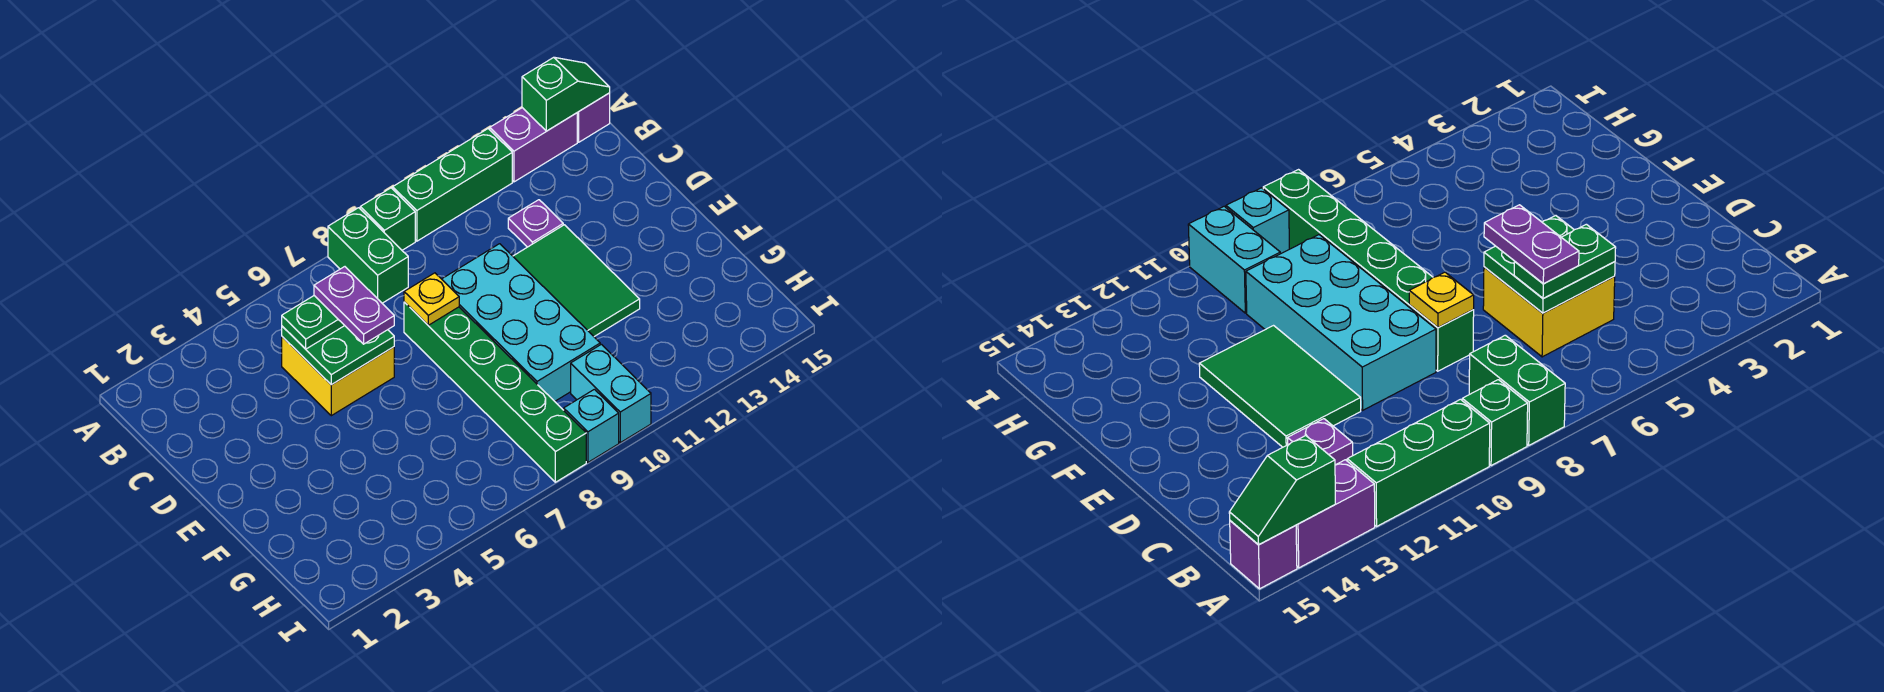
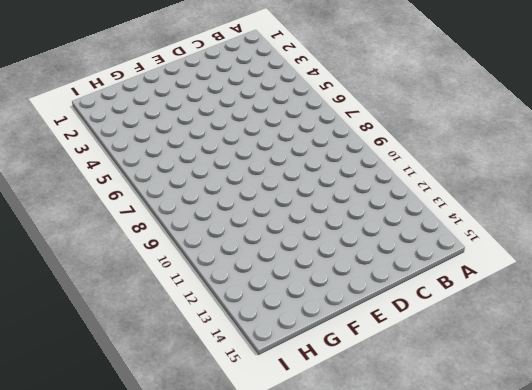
none -> green brick A8:B8 level 1
none -> green brick A9 level 1
none -> green brick A10:A12 level 1

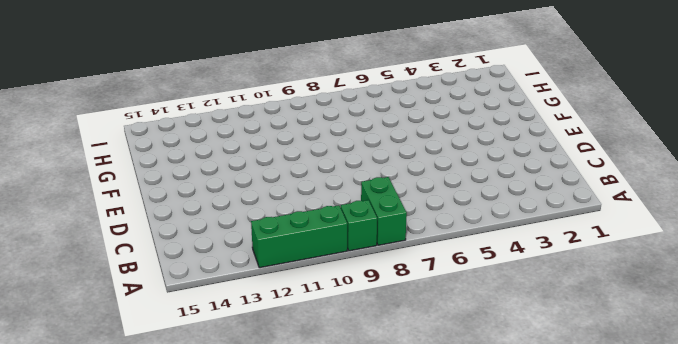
none -> purple brick A13:A14 level 1
none -> purple brick A15 level 1
none -> yellow brick C5:D6 level 1

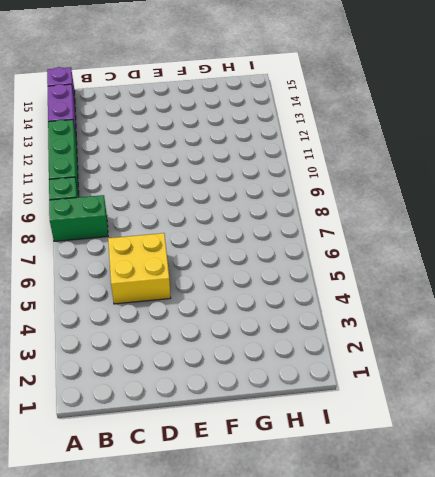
none -> purple plate C12 level 1
none -> green brick D8:I8 level 1
none -> cyan brick D9:G10 level 1

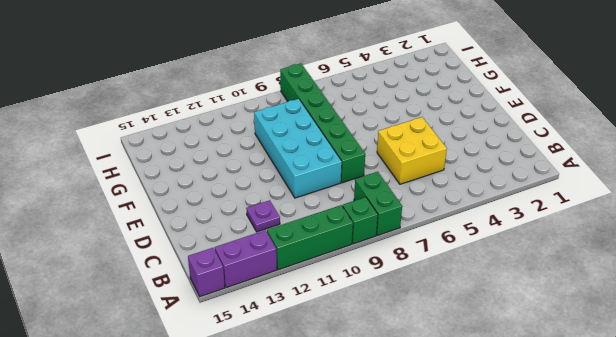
none -> green tile D11:F12 level 1
none -> cyan brick H10:I10 level 1
none -> cyan brick I9 level 1

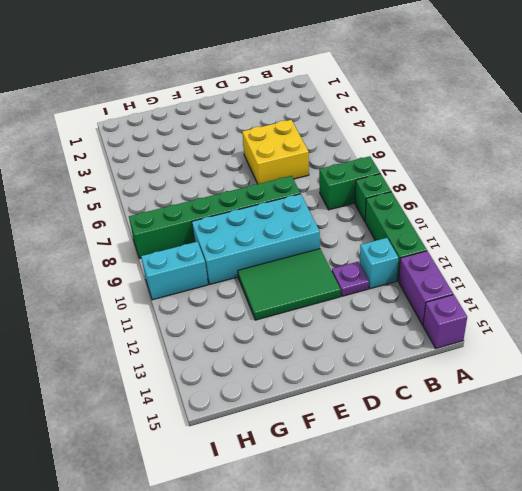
cyan brick B12 level 1 -> cyan brick I9 level 1
none -> green slope A14:A15 level 2 top 14
none -> green plate C5:D6 level 2
none -> yellow plate D8 level 2

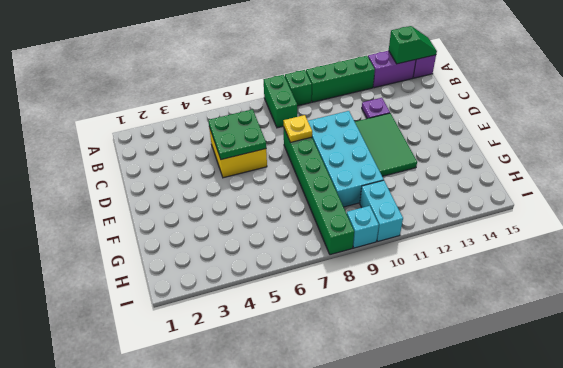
none -> green plate C5:C6 level 3
none -> purple plate C6:D6 level 4

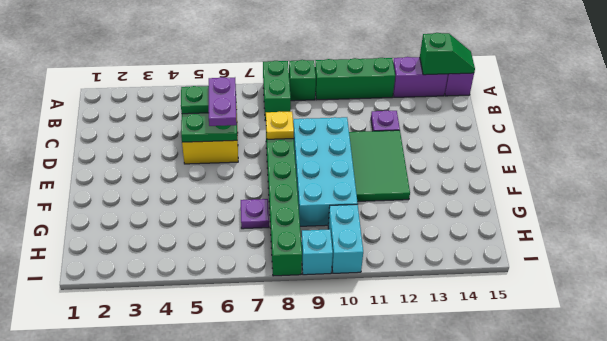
purple plate G7 level 1 -> none

